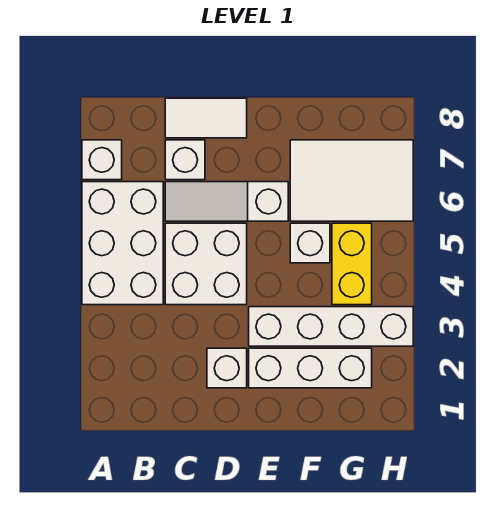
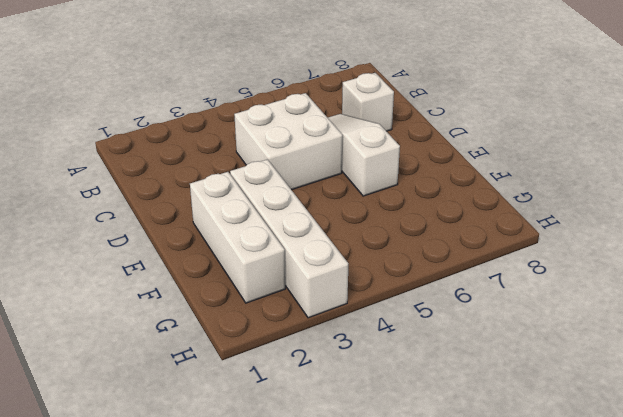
none -> white brick A4:B6 level 1
none -> white brick A7 level 1
none -> white tile C8:D8 level 1

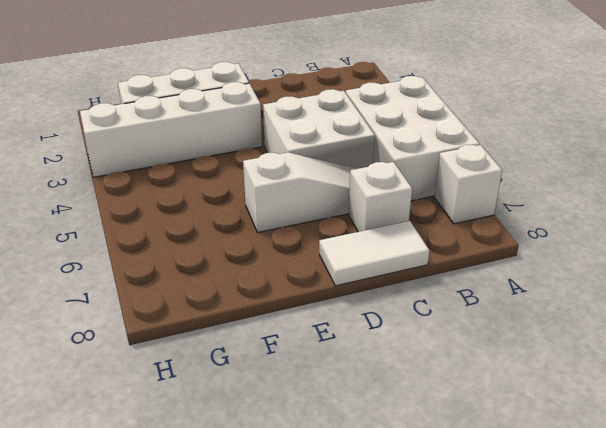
none -> white brick D2 level 1
none -> white brick F5 level 1
none -> white tile F6:H7 level 1

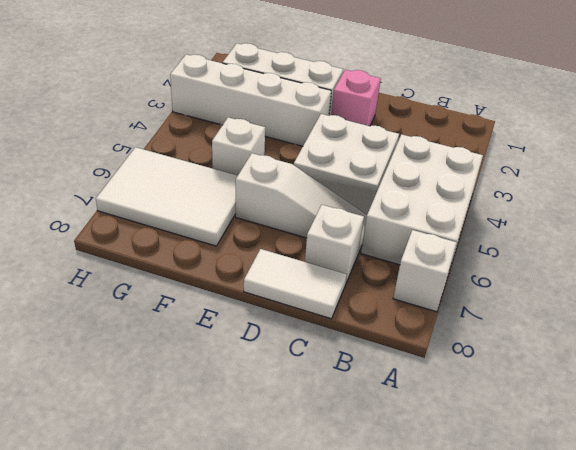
pink brick D2 level 1 -> white brick D2 level 1
none -> yellow brick G4:G5 level 1

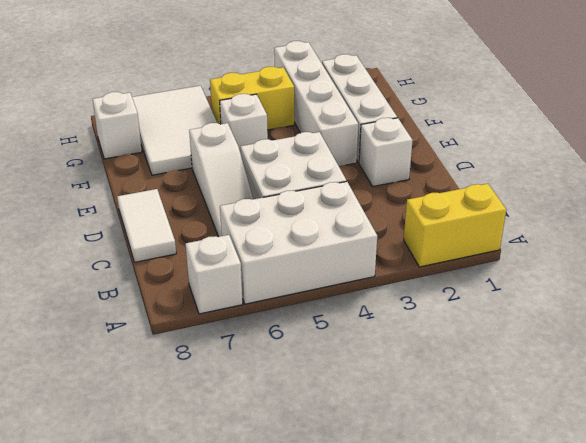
yellow brick A1:A2 level 1 -> none
white brick G8 level 1 -> white brick C7 level 1

